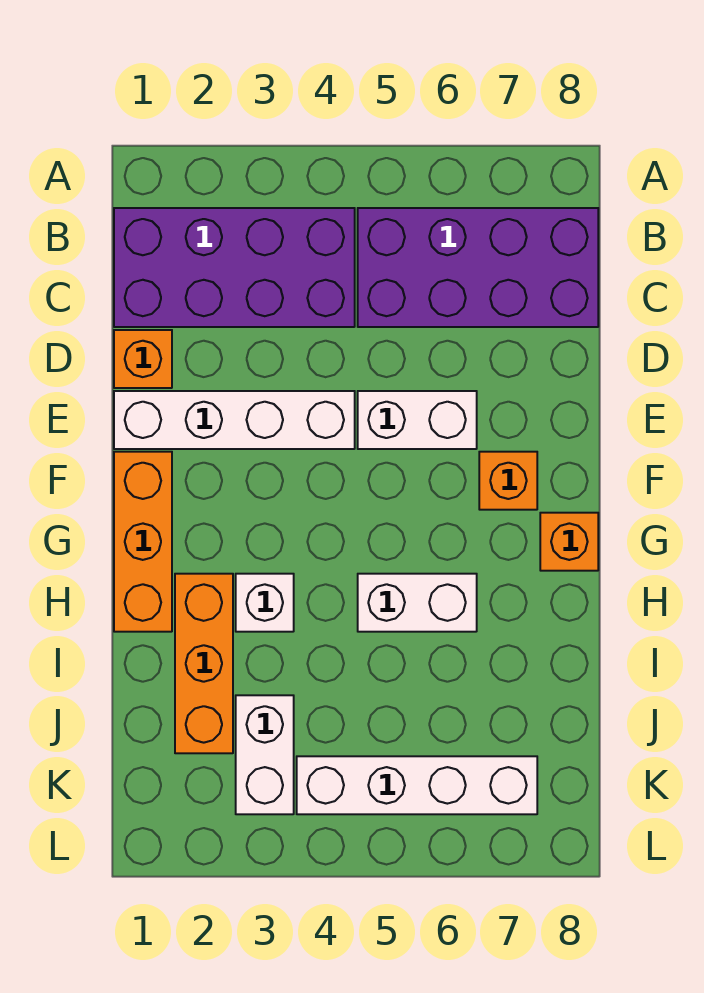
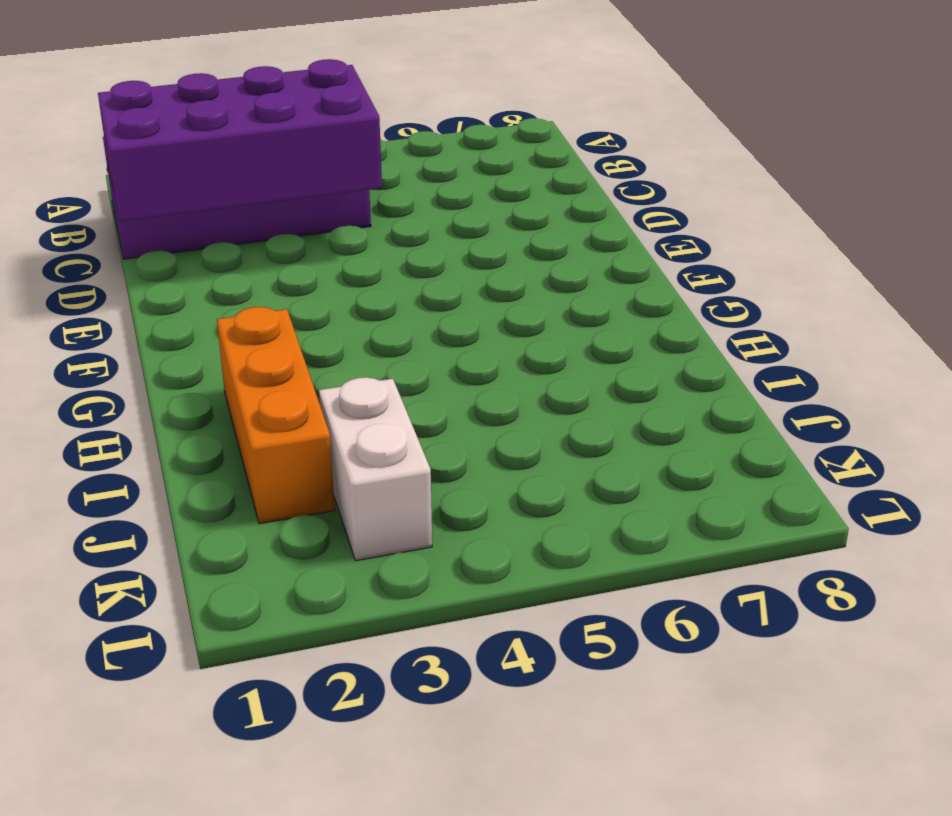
purple brick C1:D4 level 2 -> purple brick B5:C8 level 1
none -> orange brick D1 level 1
none -> white brick E1:E4 level 1
none -> white brick E5:E6 level 1

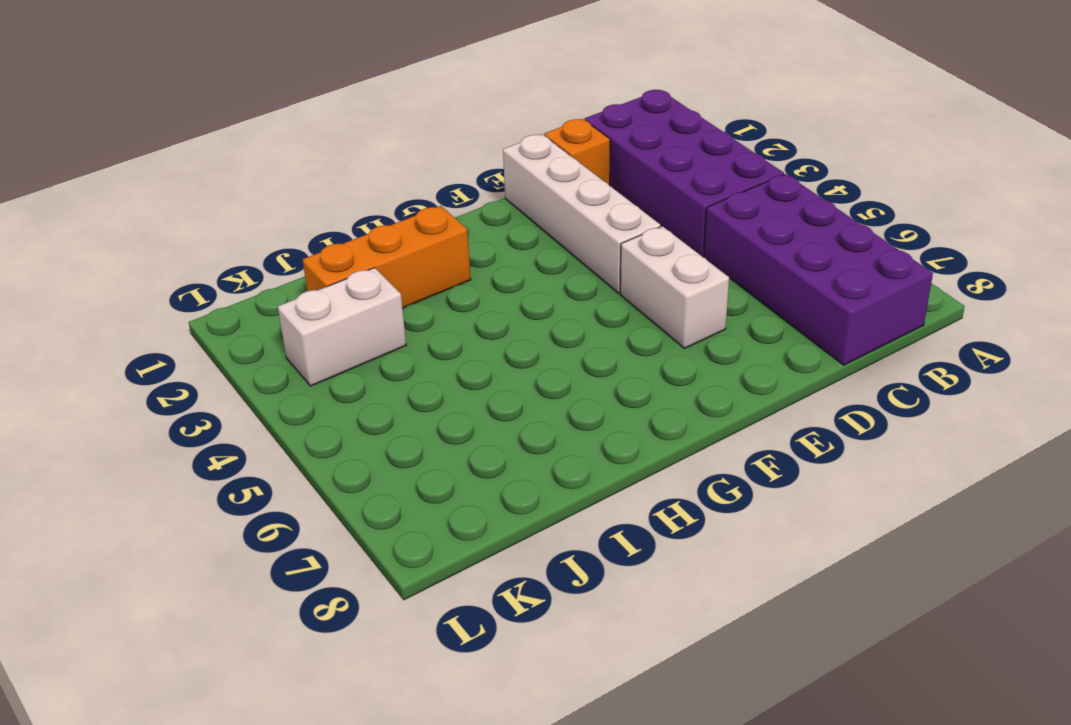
none -> orange brick F1:H1 level 1
none -> orange brick F7 level 1
none -> orange brick G8 level 1

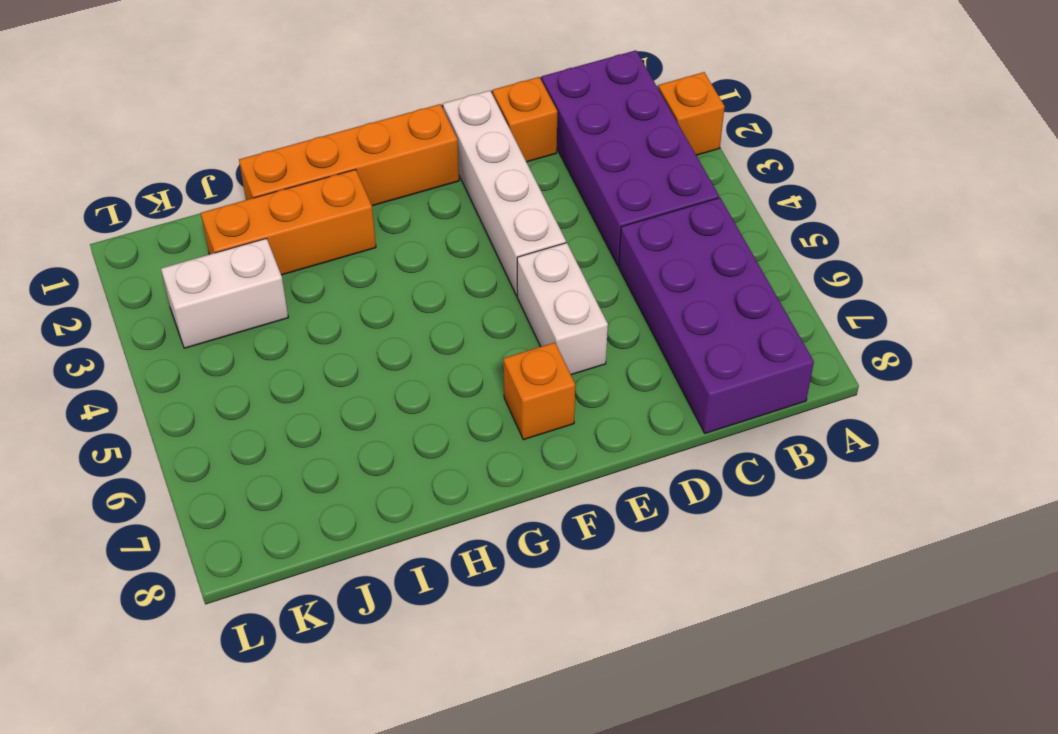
orange brick A2 level 1 -> orange brick G8 level 1
orange brick F1:I1 level 1 -> orange brick F1:H1 level 1
none -> white brick H3 level 1
none -> white brick H5:H6 level 1
none -> white brick K4:K7 level 1

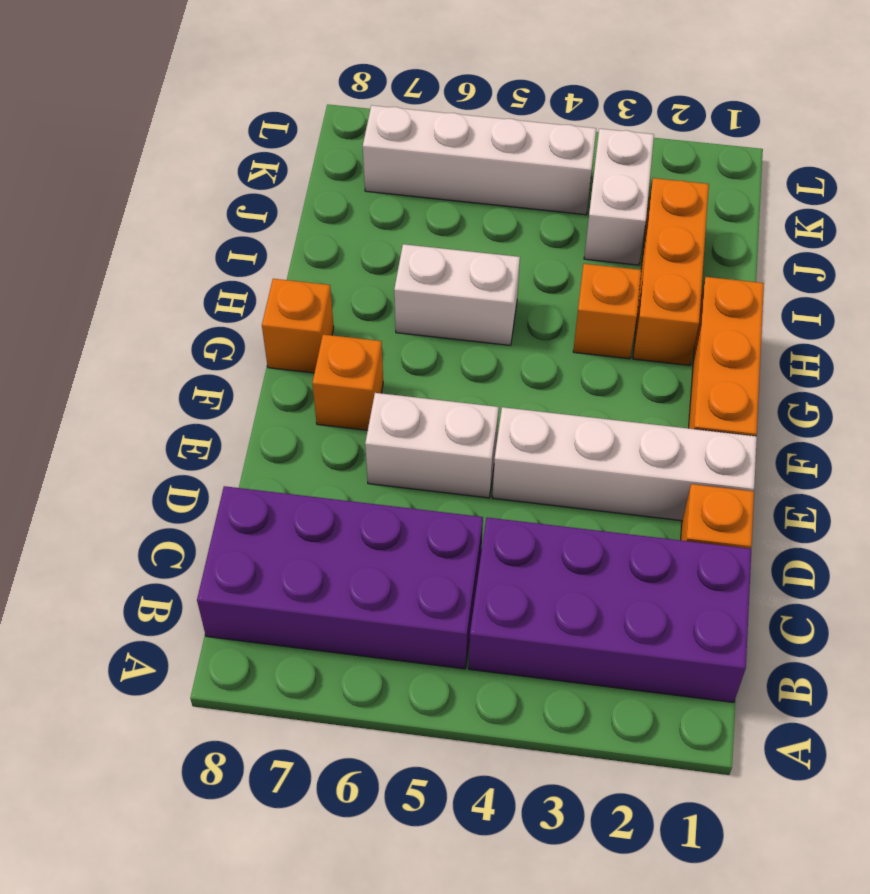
orange brick H3 level 1 -> white brick H3 level 1

